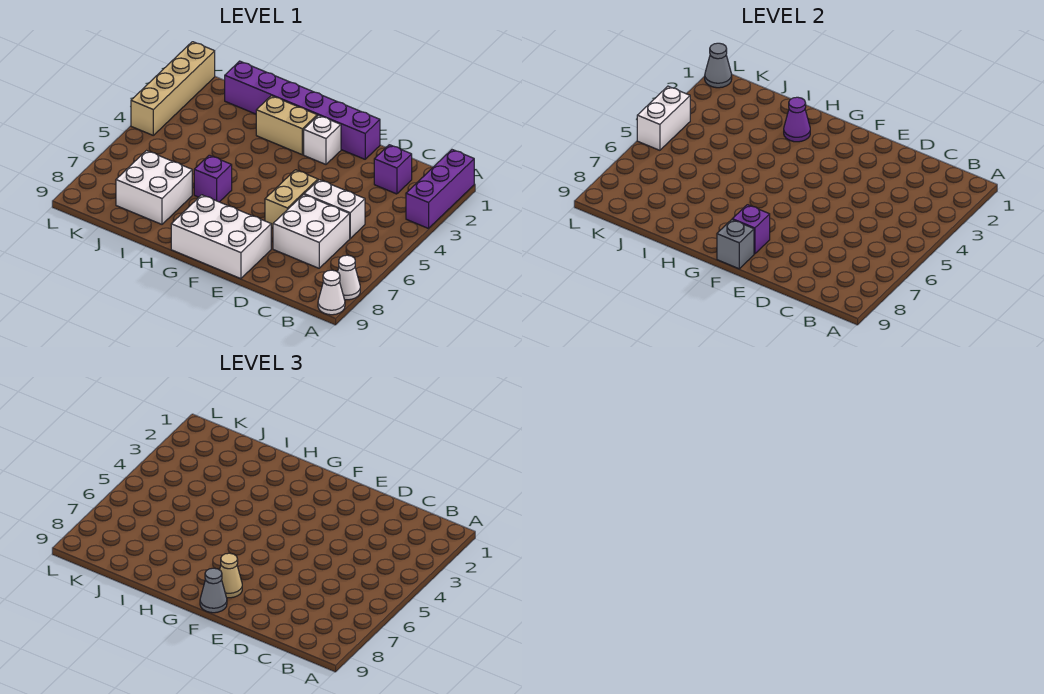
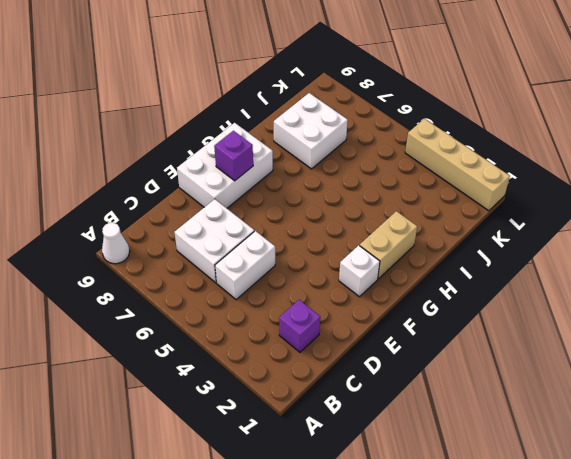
none -> purple brick A1:A3 level 1
none -> white cone A8 level 1
none -> purple brick E1:J1 level 1

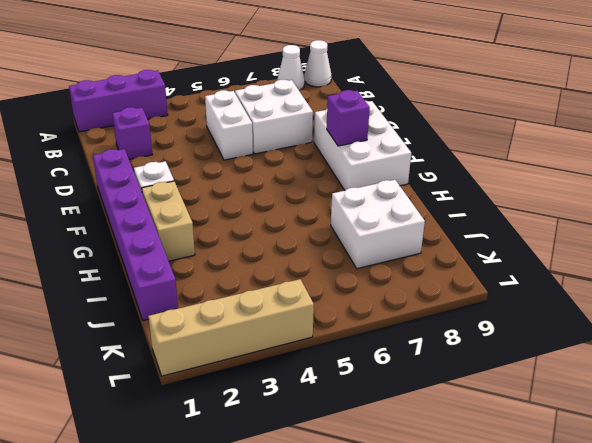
none -> tan brick E5:E6 level 1
none -> purple brick H6 level 1
none -> grey brick F9 level 2

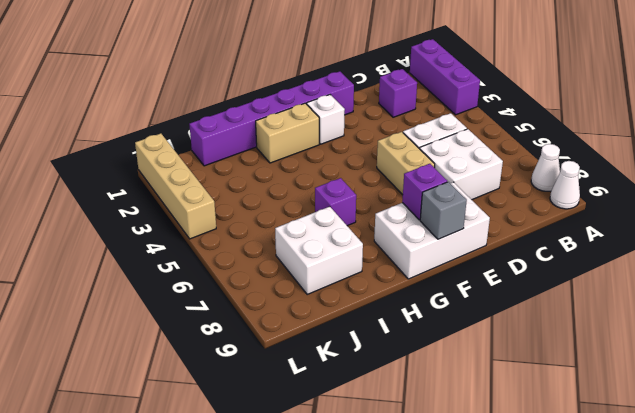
none -> purple cone H2 level 2
none -> grey cone L1 level 2
none -> white brick L4:L5 level 2

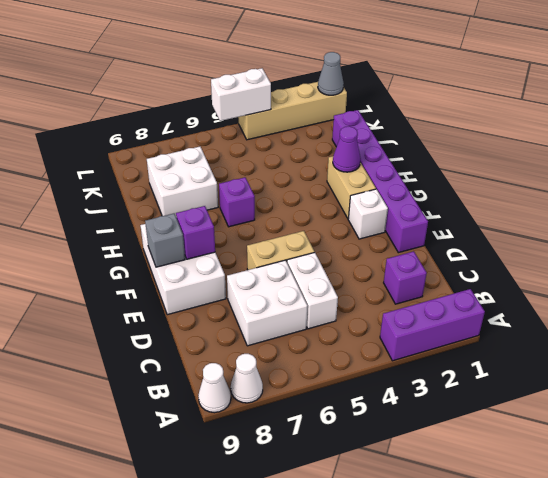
none -> tan cone F8 level 3
none -> grey cone F9 level 3

